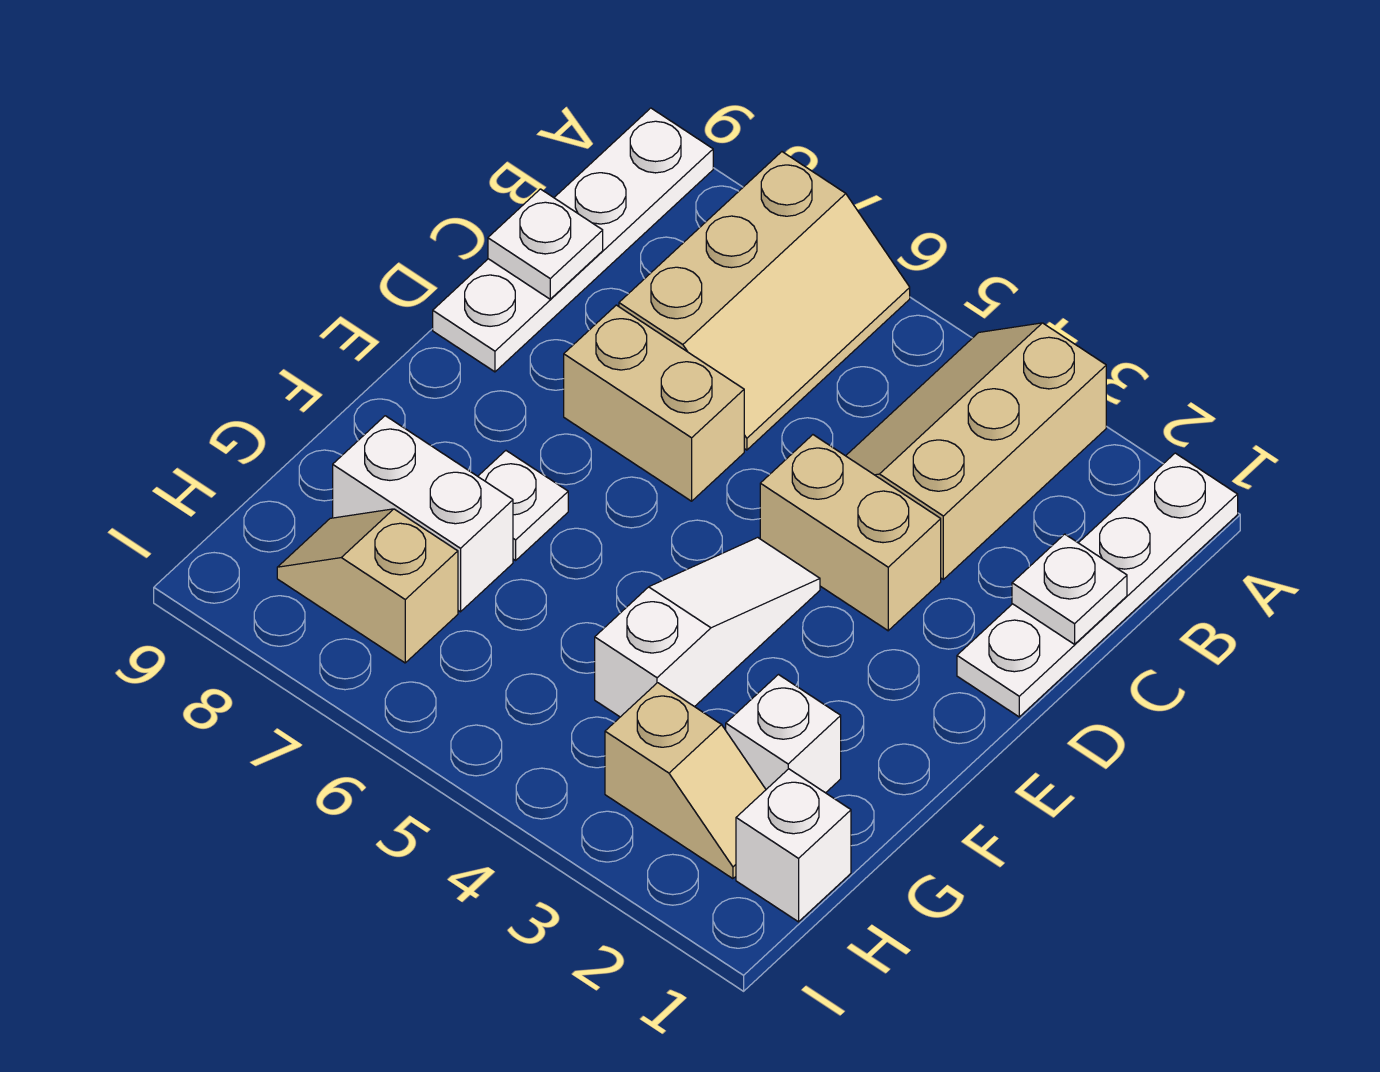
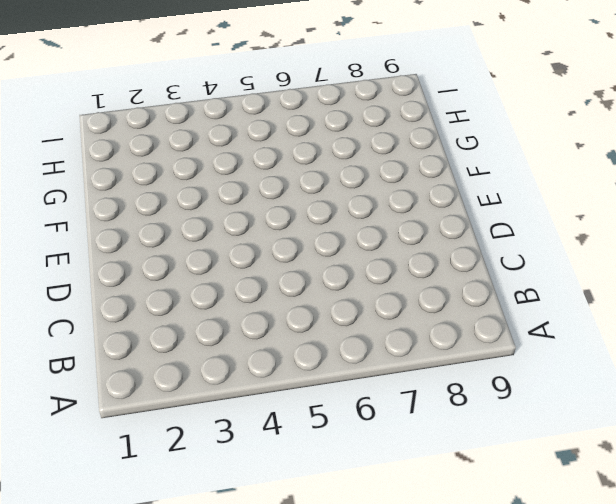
none -> white plate A1:D1 level 1
none -> tan slope A3:C4 level 1 top 3
none -> tan slope A6:C7 level 1 top 7

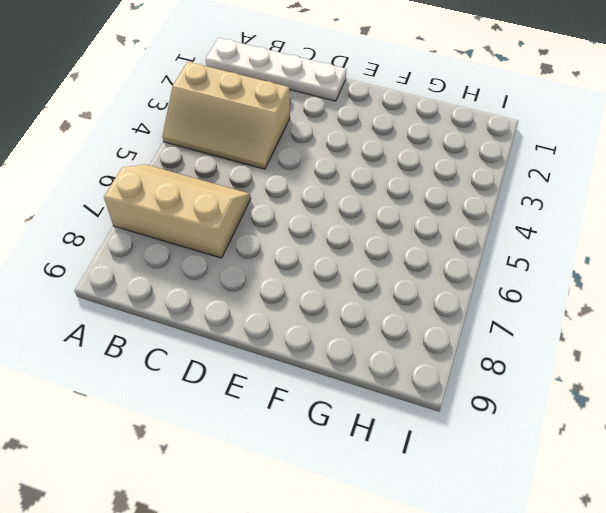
none -> white plate A9:D9 level 1
none -> tan brick D3:D4 level 1
none -> tan brick D6:D7 level 1

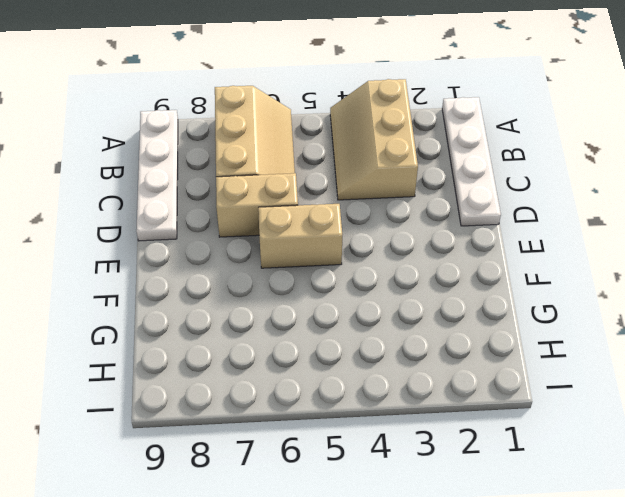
tan brick E5:E6 level 1 -> tan brick D3:D4 level 1
none -> white slope E4:G4 level 1 top G
none -> white plate F7 level 1
none -> white brick G2 level 1

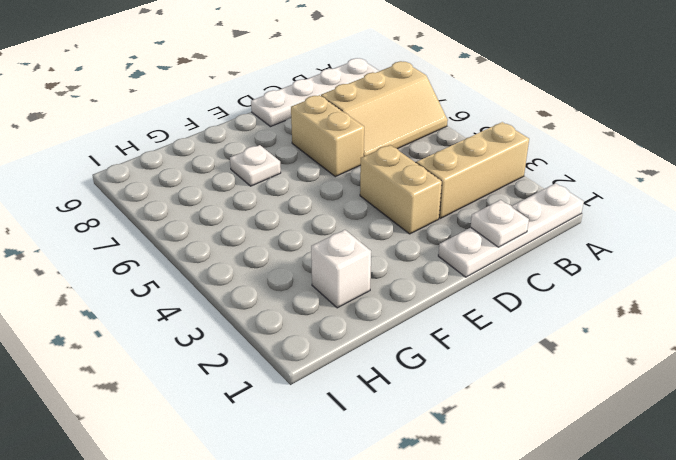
none -> white slope E4:G4 level 1 top G
none -> white brick G7:G8 level 1
none -> white brick H1 level 1

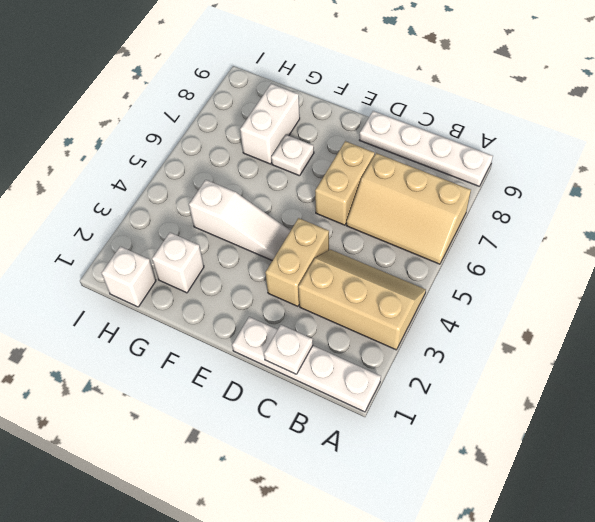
none -> tan slope H2:H3 level 1 top 3
none -> tan slope H7:H8 level 1 top 7
none -> white plate C9 level 2

